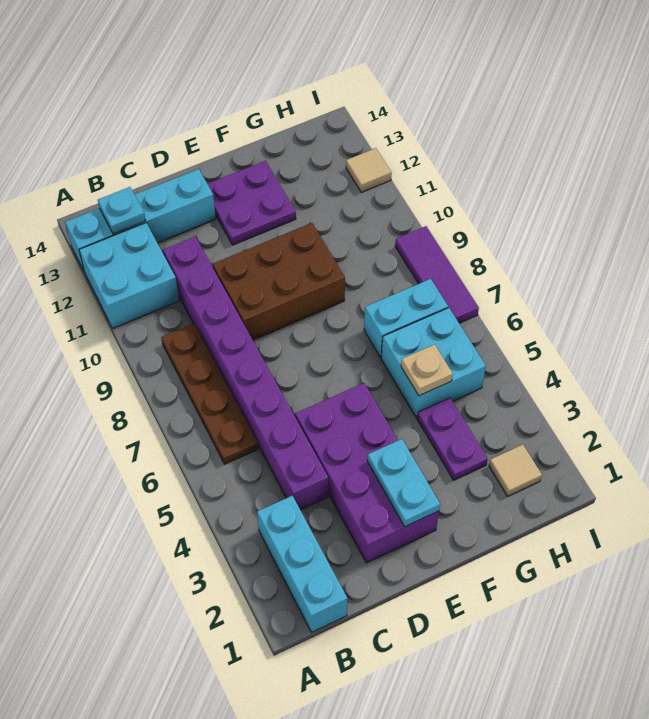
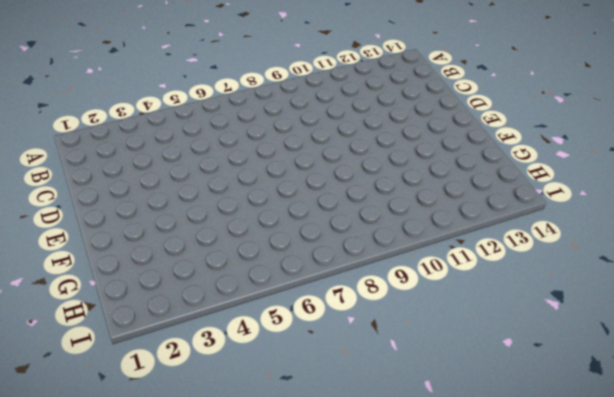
none -> cyan brick A11:B12 level 1
none -> cyan brick A13:D13 level 1
none -> cyan brick B1:B3 level 1

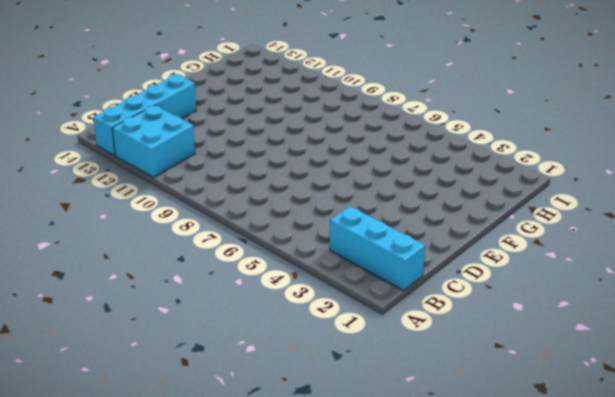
none -> brown plate B6:B9 level 1
none -> purple brick C4:C11 level 1
none -> purple brick D2:E5 level 1

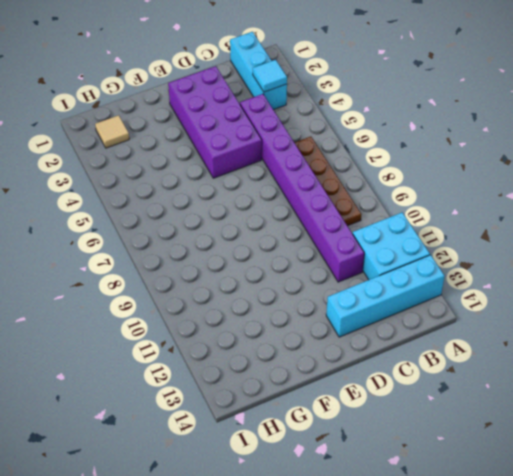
cyan tile B3 level 2 -> none
none -> brown brick D9:F10 level 1
none -> purple plate E12:F13 level 1
none -> purple plate G3:G4 level 1

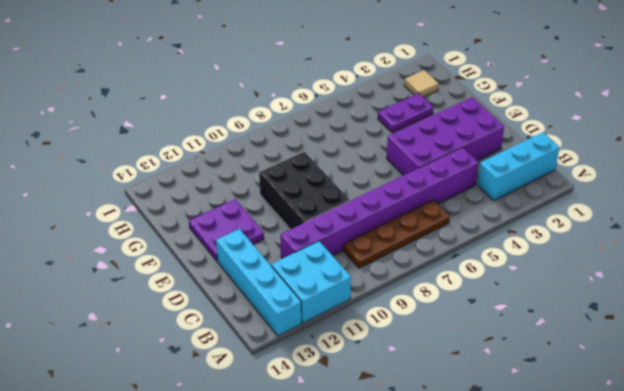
black brick D9:F10 level 1 -> brown brick D9:F10 level 1
none -> cyan brick G5:H6 level 1
none -> cyan brick G7:H7 level 1
none -> purple tile I7:I9 level 1

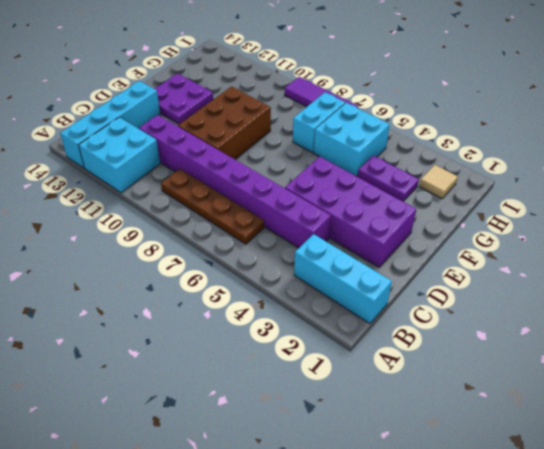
none -> tan tile I12 level 1
none -> cyan plate B13 level 2
none -> cyan plate E2:E3 level 2

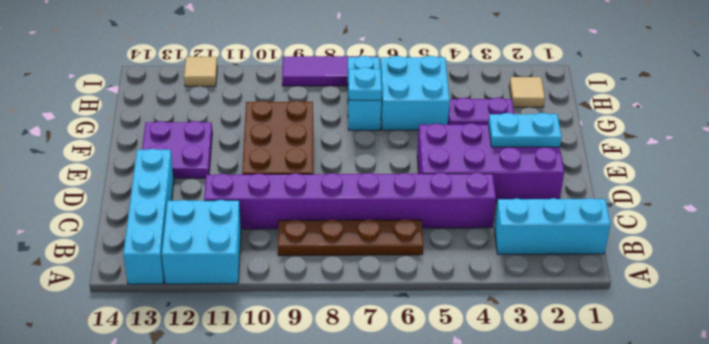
cyan plate G7 level 2 -> cyan plate B13 level 2
none -> tan plate G5 level 2

